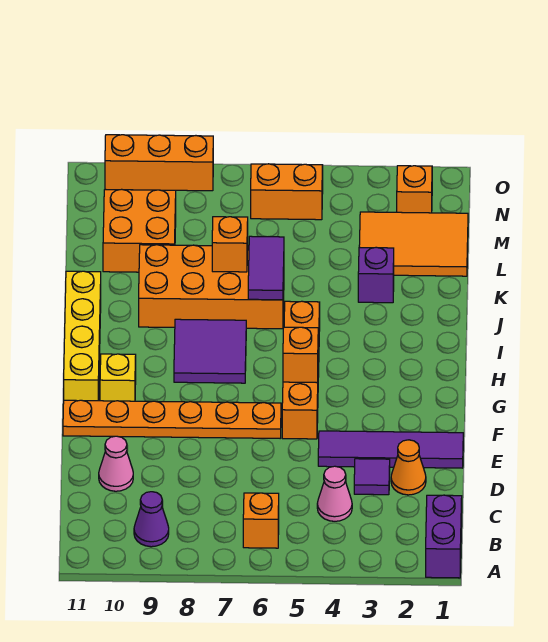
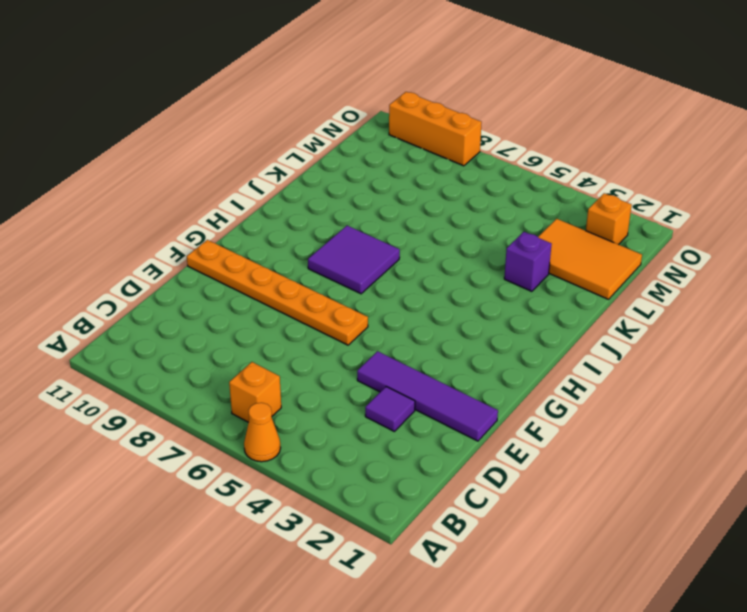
orange cone A5 level 1 -> orange cone D2 level 1
none -> purple brick A1:B1 level 1
none -> purple cone B9 level 1
none -> pink cone C4 level 1

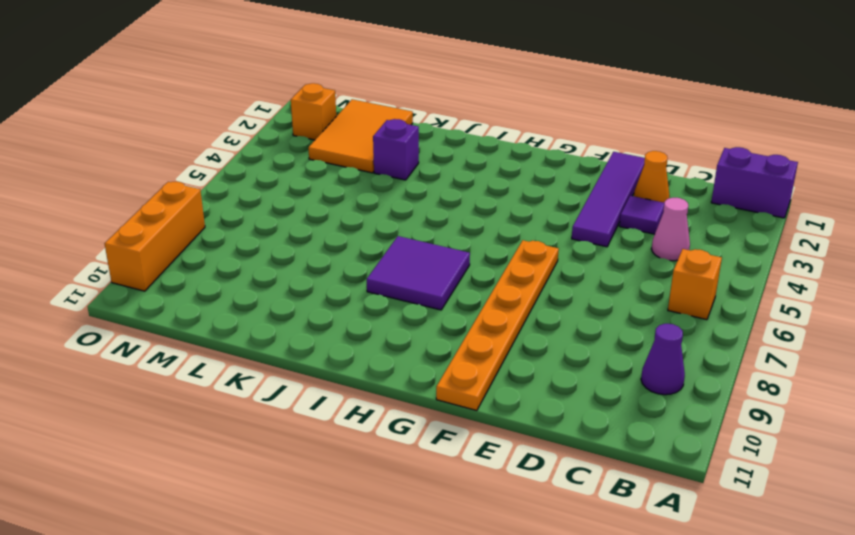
none -> pink cone D10 level 1
none -> orange brick F5:I5 level 1
none -> yellow brick G10 level 1

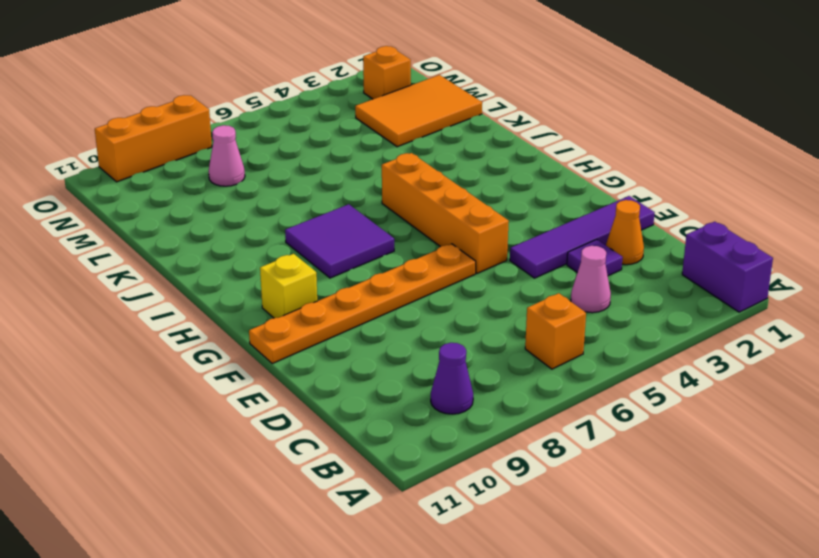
pink cone M8 level 1 -> pink cone D10 level 1
none -> yellow brick G11:J11 level 1
none -> orange brick J6:K9 level 1
none -> purple brick K3 level 1

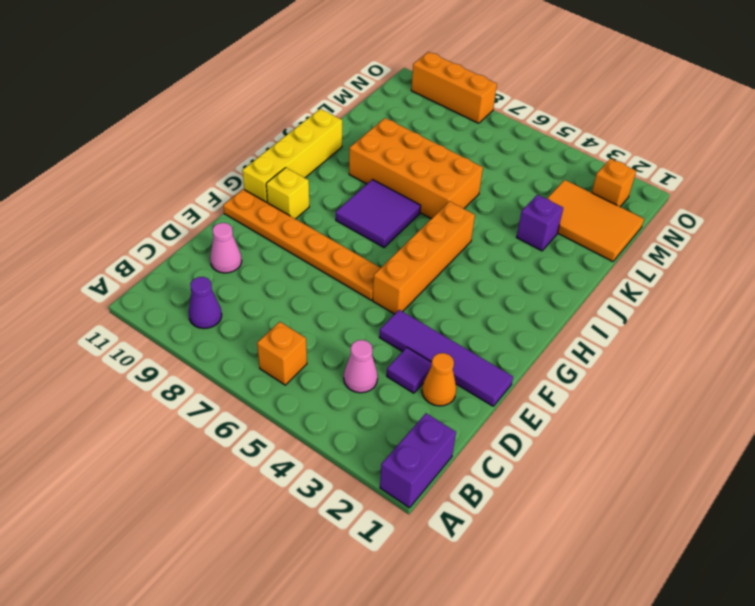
none -> orange brick L9:M10 level 1
none -> orange brick N5:N6 level 1
none -> orange brick G5 level 2

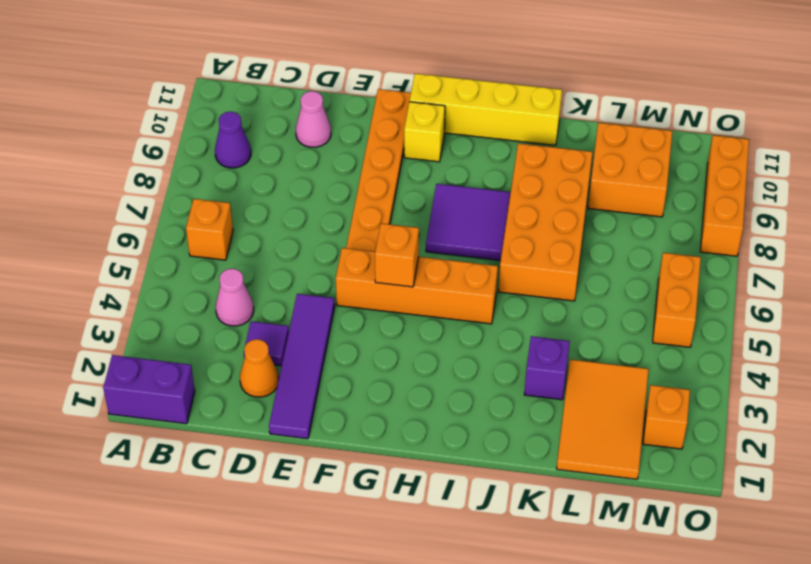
none -> purple tile J6:K6 level 2
none -> orange brick K7 level 2

